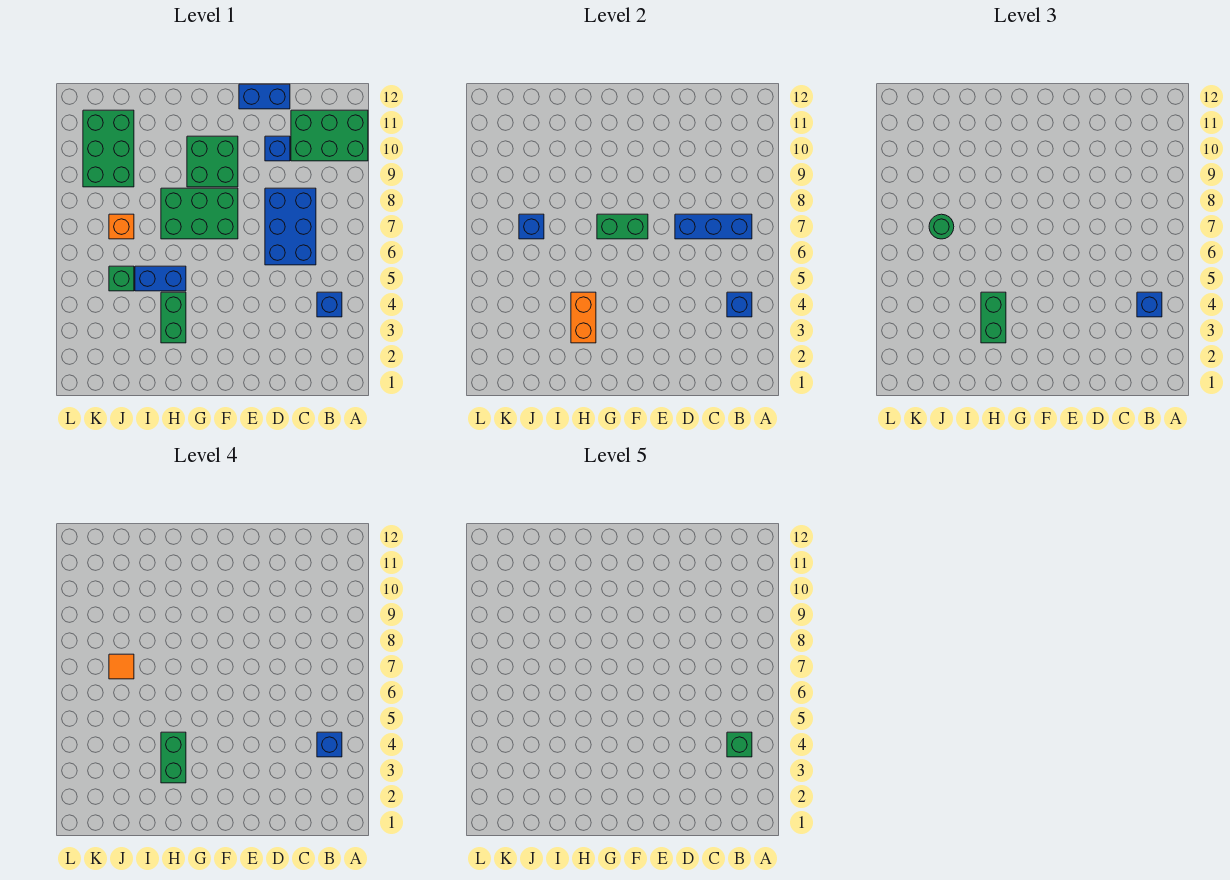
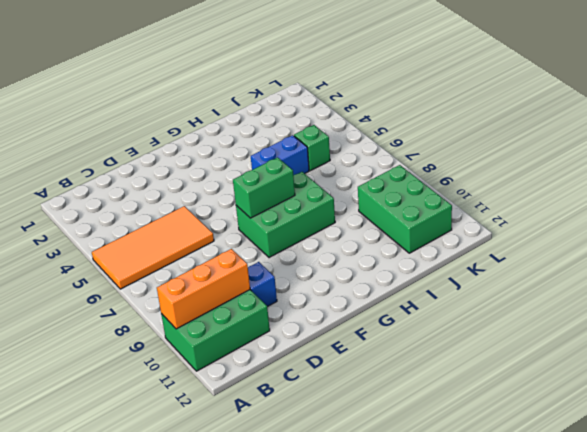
orange tile A5:D6 level 1 -> blue brick C6:D8 level 1
orange brick A10:C10 level 2 -> none
none -> blue brick B4 level 1
none -> blue brick D12:E12 level 1
none -> green brick F9:G10 level 1

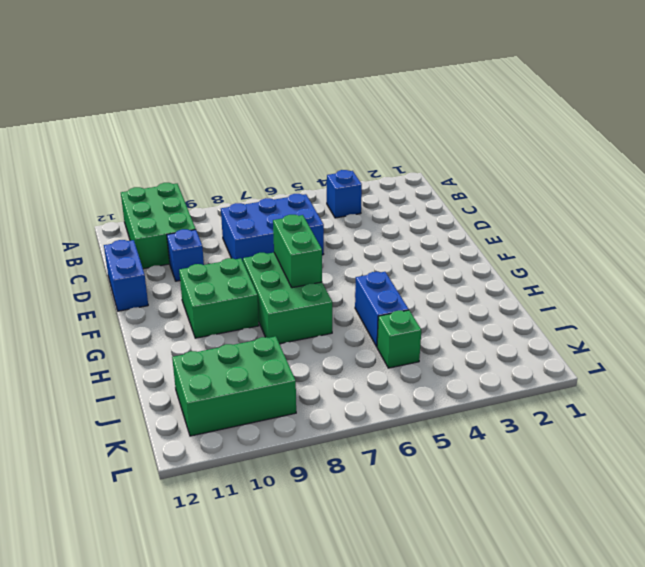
none -> green brick H3:H4 level 1
none -> orange brick J7 level 1
none -> blue brick B4 level 2

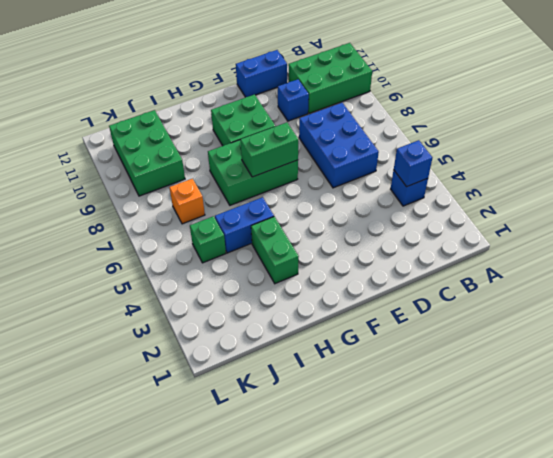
none -> blue brick B7:D7 level 2
none -> orange brick H3:H4 level 2
none -> blue brick J7 level 2

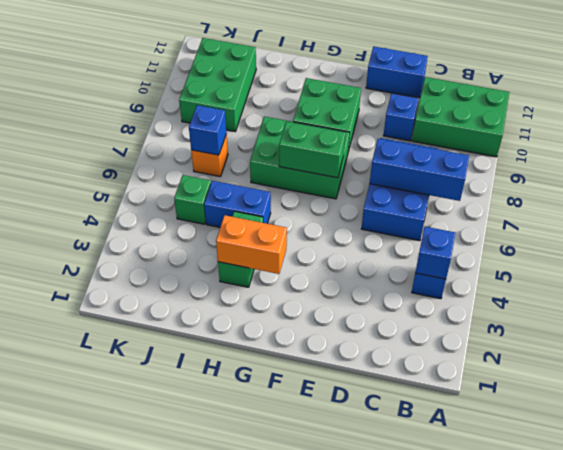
orange brick G3:H3 level 2 -> orange brick H3:H4 level 2
none -> blue brick B4 level 3
none -> green brick H3:H4 level 3
none -> green round brick J7 level 3

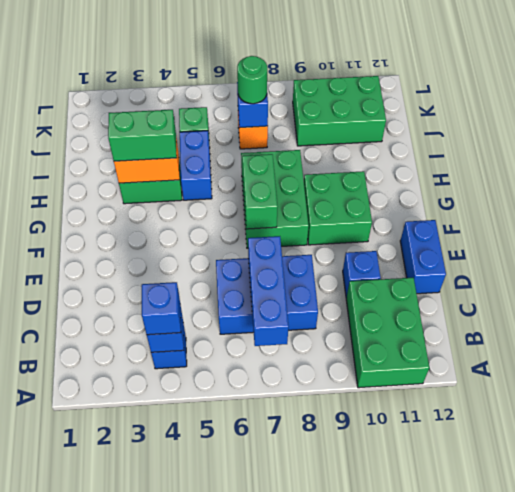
none -> blue brick B4 level 4
none -> green brick H3:H4 level 4
none -> orange tile J7 level 4

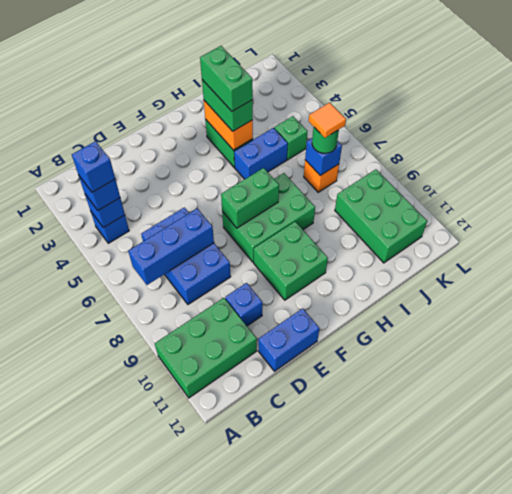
none -> green brick B4 level 5

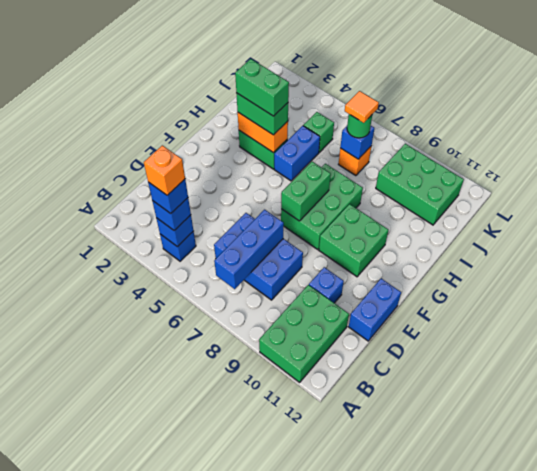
orange brick B4 level 5 -> green brick B4 level 5

